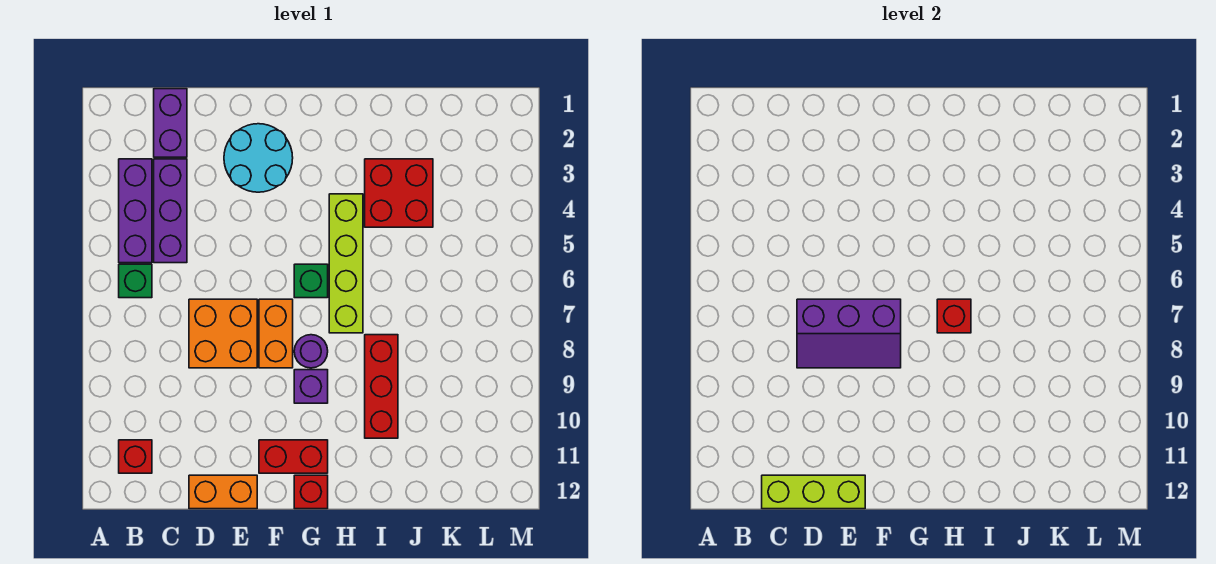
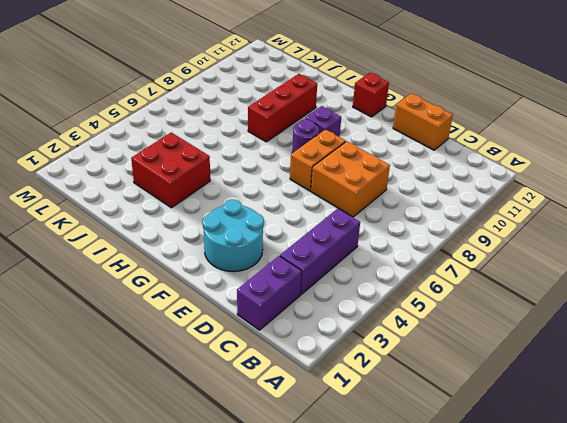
none -> purple brick B3:B5 level 1
none -> green brick B6 level 1
none -> red brick B11 level 1

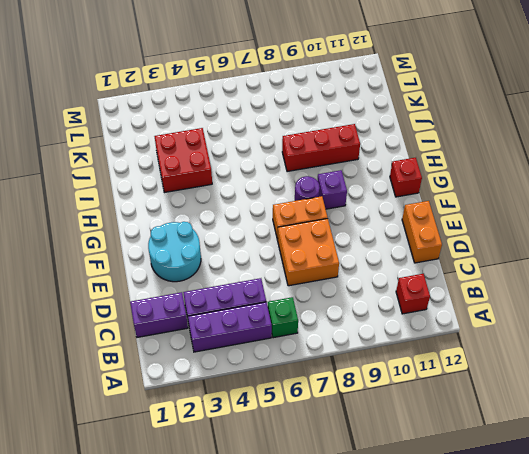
none -> red brick F11:G11 level 1
none -> green brick G6 level 1
none -> lime brick H4:H7 level 1

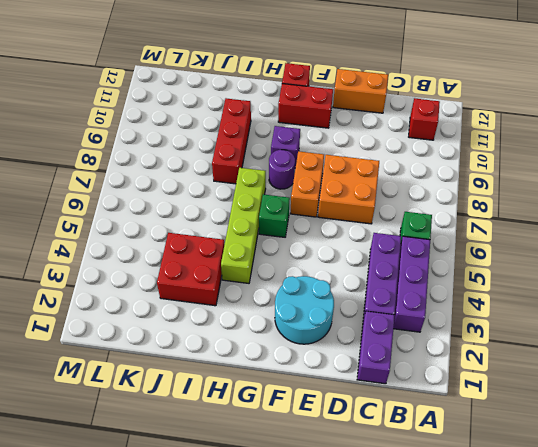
none -> lime brick C12:E12 level 2
none -> purple slope D7:F8 level 2 top 7
none -> red brick H7 level 2

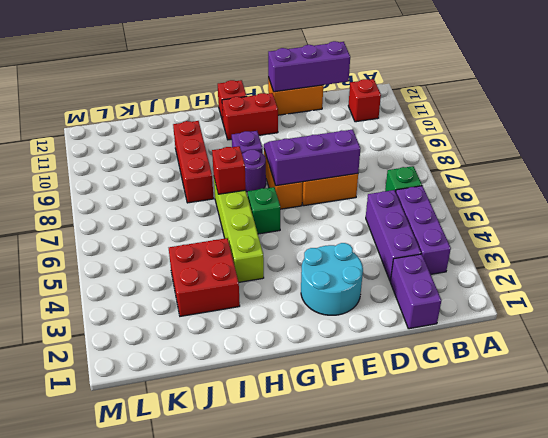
purple brick C12:E12 level 2 -> lime brick C12:E12 level 2

